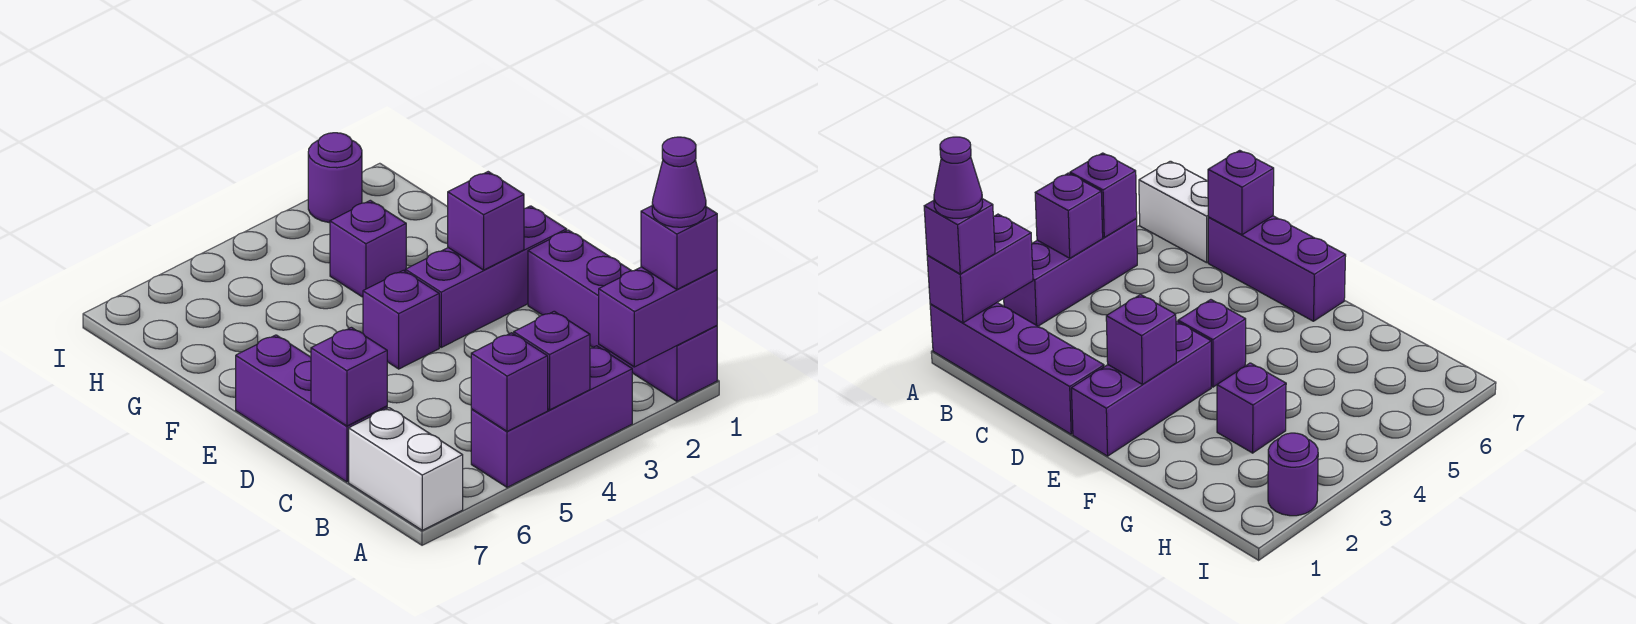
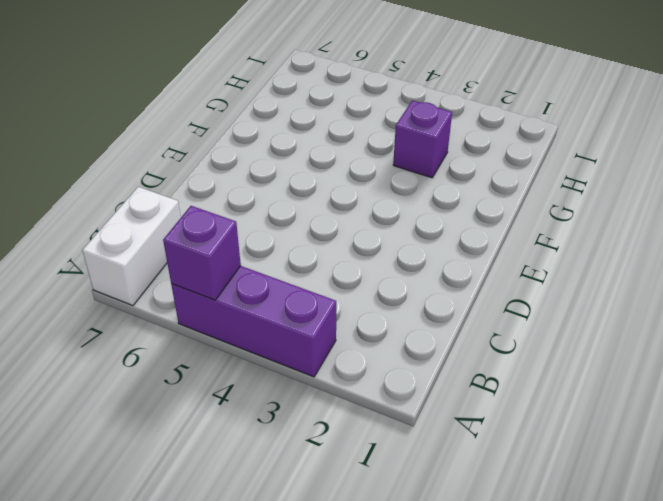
none -> purple brick A1:D1 level 1
none -> purple brick C7:E7 level 1
none -> purple brick E1:E3 level 1

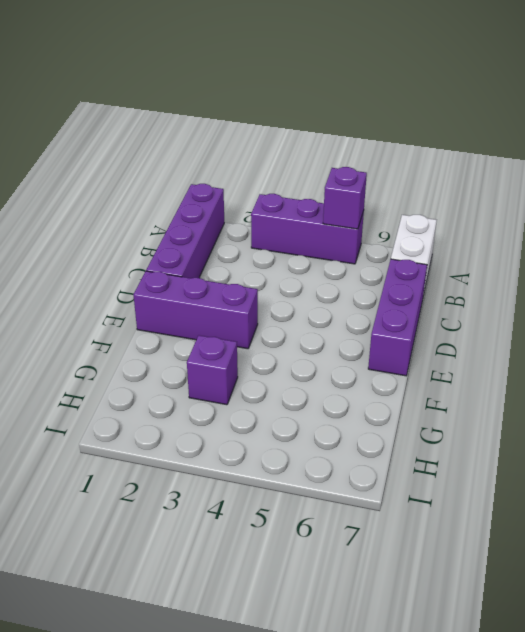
none -> purple brick E4 level 1
none -> purple round brick I2 level 1
none -> purple brick A1:A2 level 2

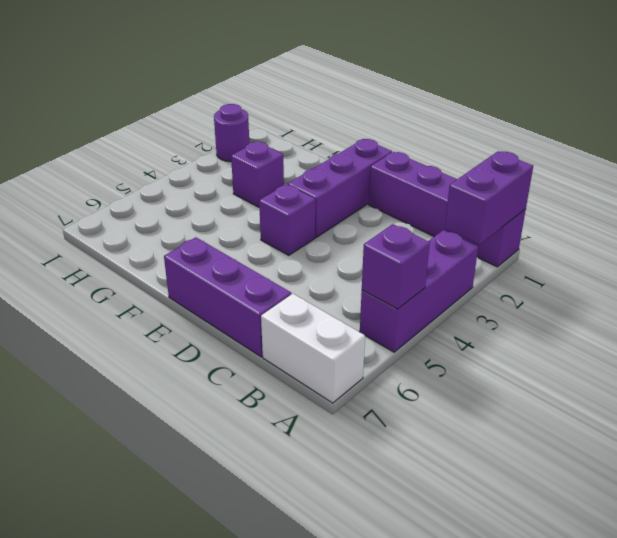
none -> purple brick A4 level 2
none -> purple brick C7 level 2
none -> purple brick E2 level 2

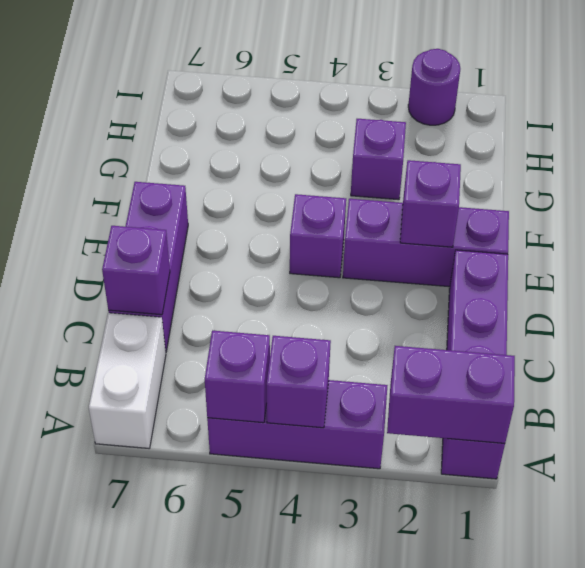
none -> purple brick A1 level 3
none -> purple cone A1 level 4

